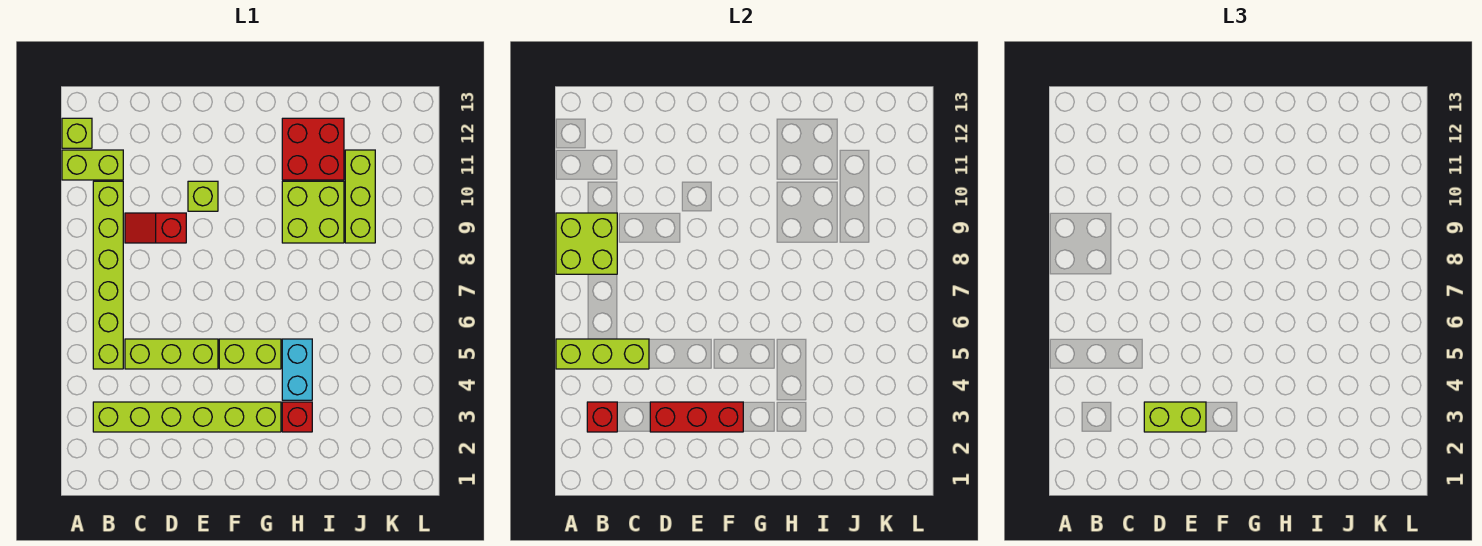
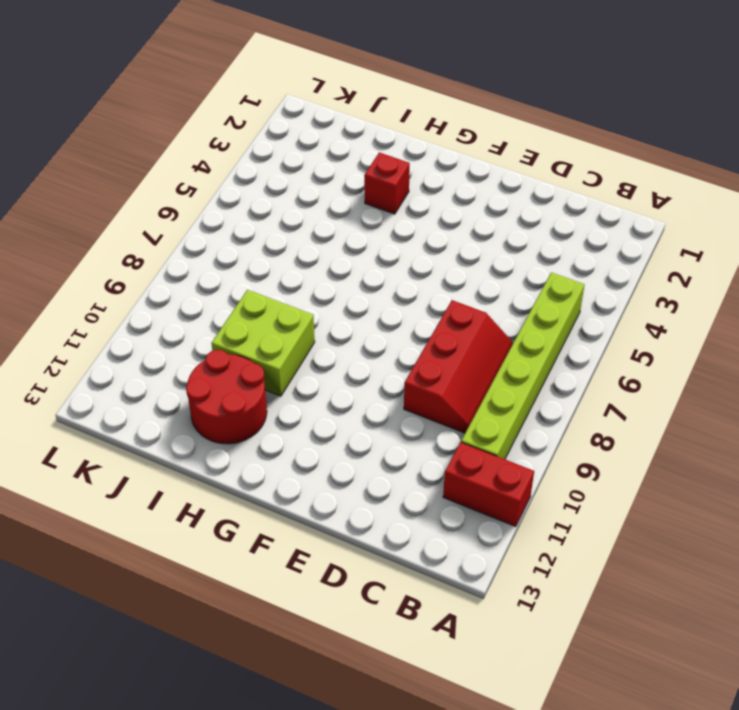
red brick A11:B11 level 1 -> lime brick A11:B11 level 1
red slope C7:D9 level 1 top D -> red slope C9:D9 level 1 top D
red round brick H11:I12 level 1 -> red brick H11:I12 level 1
none -> lime brick A12 level 1
none -> lime brick B3:G3 level 1
none -> lime brick C5:E5 level 1

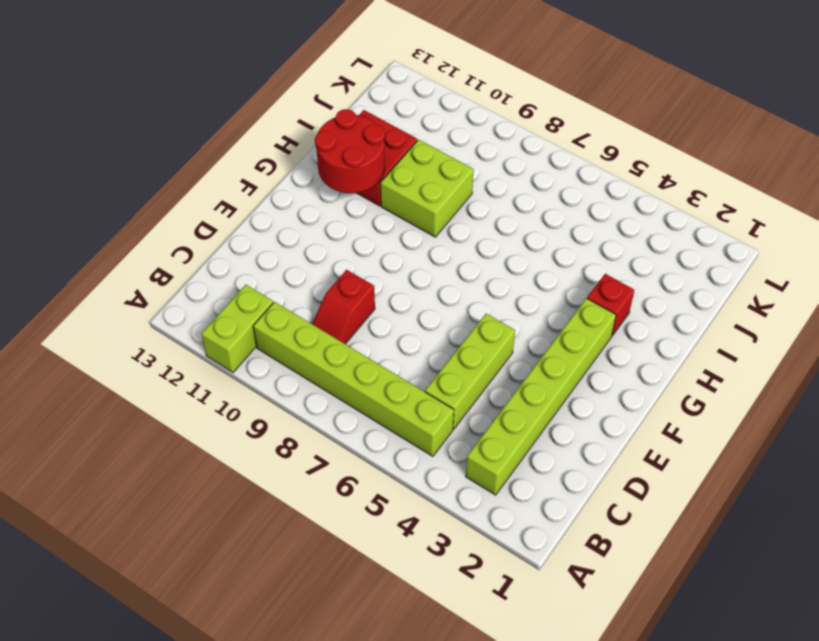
red round brick G11:H12 level 2 -> none
none -> lime brick A12 level 1
none -> lime brick E10 level 1
none -> lime brick F5:G5 level 1

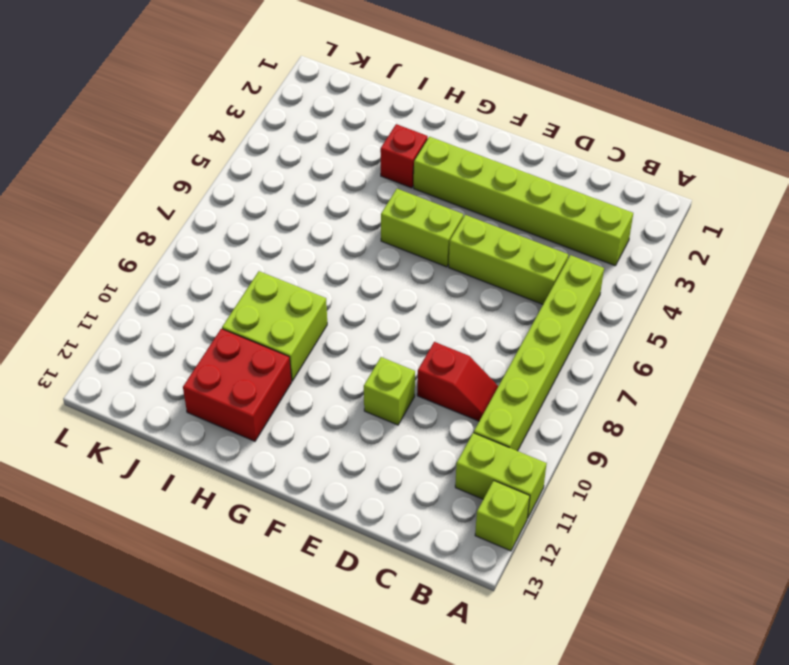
none -> cyan brick H4:H5 level 1
none -> lime brick J9:J11 level 1
none -> lime brick A5:C5 level 2

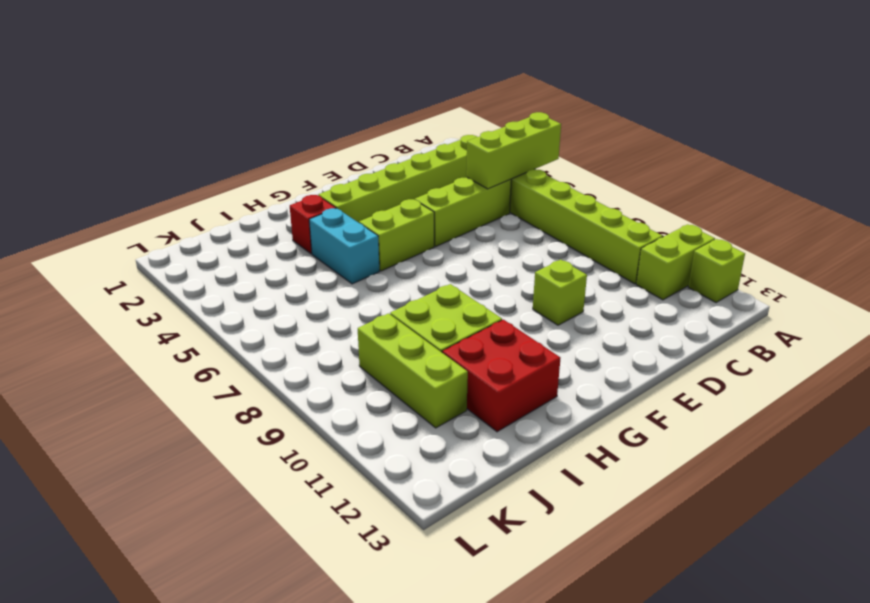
none -> red slope C9:D9 level 1 top D
none -> lime brick A8:B9 level 2
none -> red brick B3 level 2

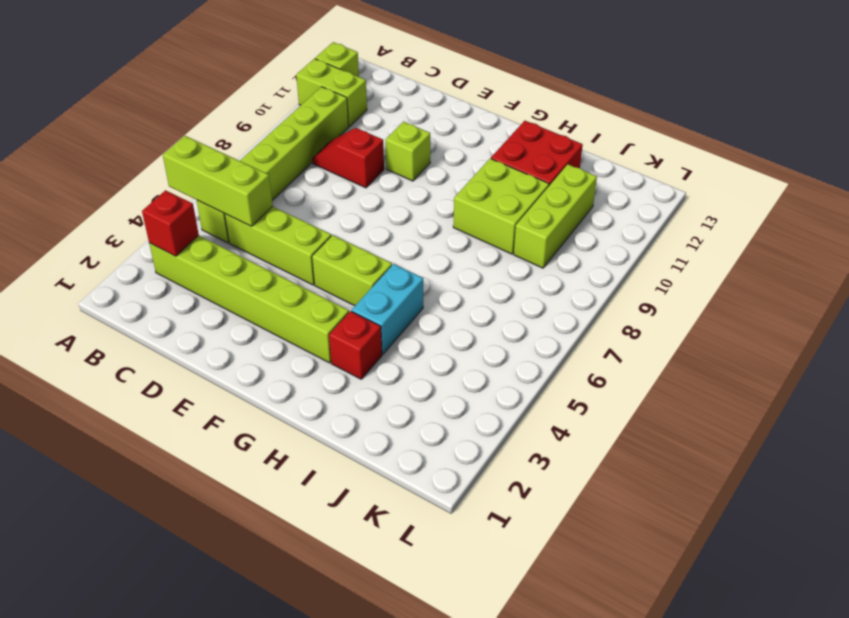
none -> lime brick A8:B9 level 2
none -> red brick D3:F3 level 2
none -> lime brick D3:E3 level 3

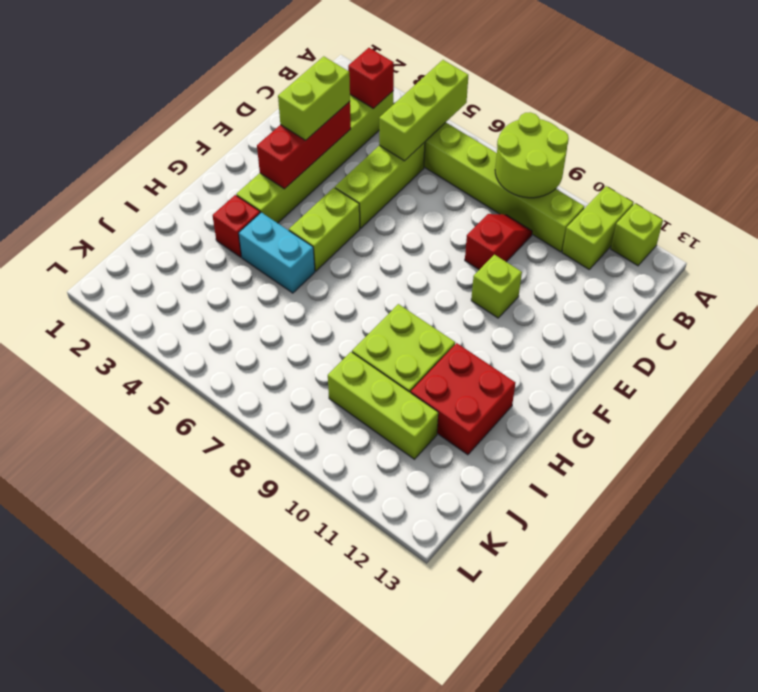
lime round brick A8:B9 level 2 -> lime brick A8:B9 level 2

